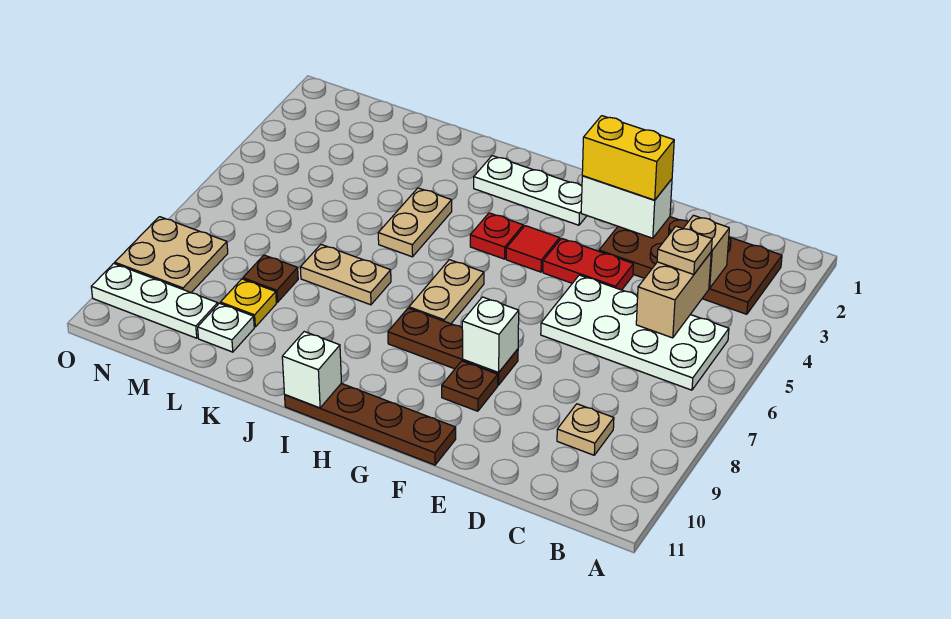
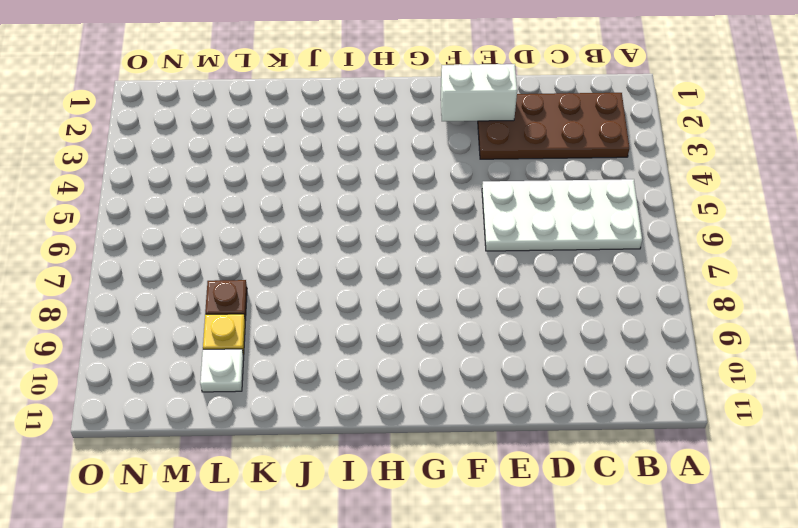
none -> tan plate C9 level 1
none -> red plate E4:F4 level 1
none -> brown plate F8:H8 level 1

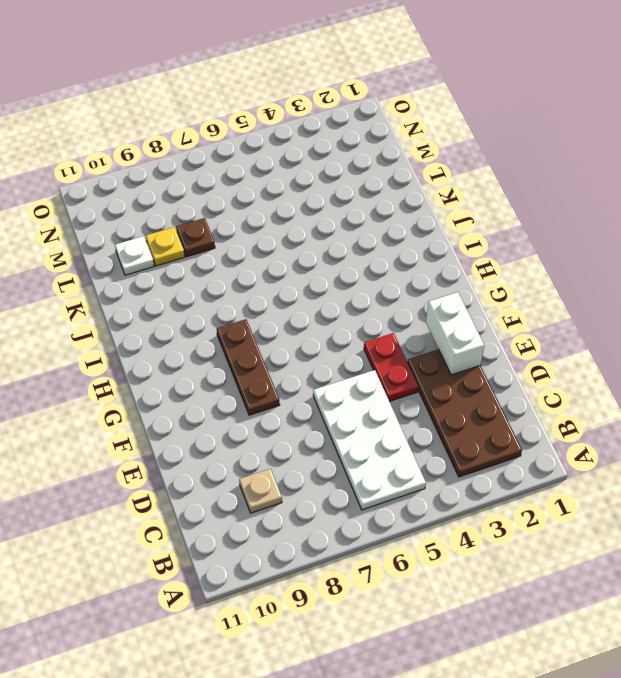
none -> brown plate F9 level 1
none -> brown plate F11:I11 level 1
none -> white plate G2:I2 level 1

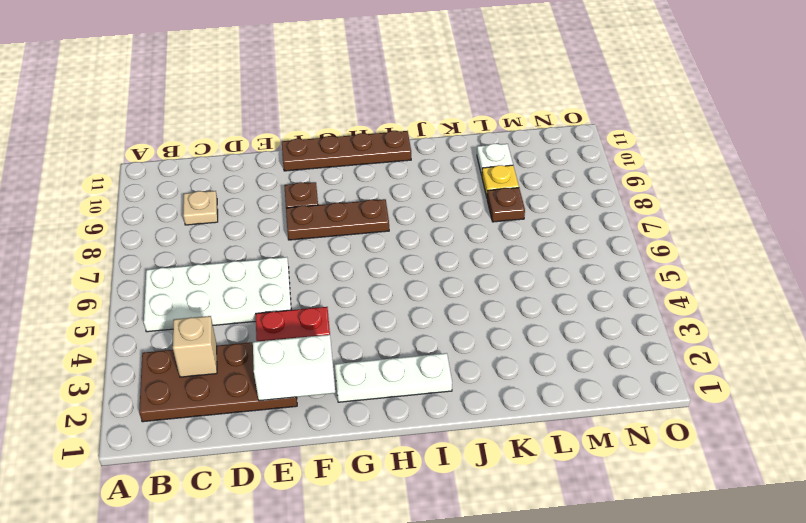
none -> red tile G4 level 1
none -> red plate H4 level 1
none -> tan plate H6:H7 level 1

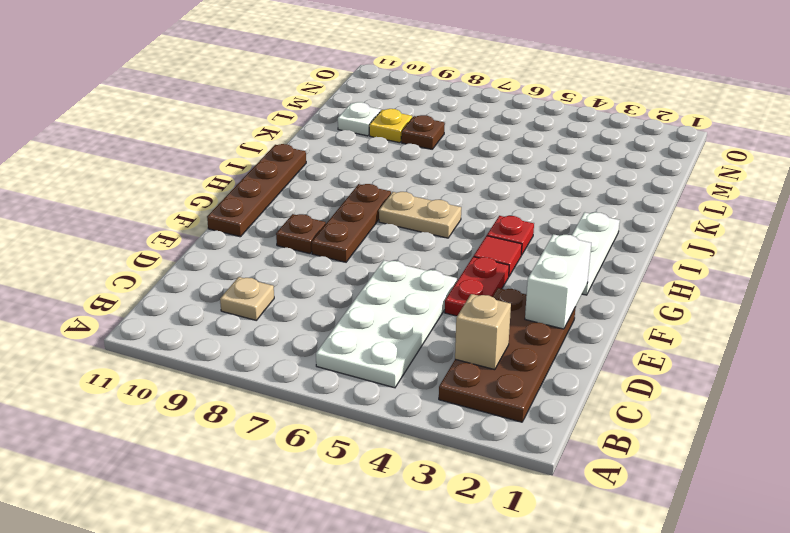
none -> tan plate J4:J5 level 1
none -> tan plate J7:K7 level 1
none -> white plate M10:O10 level 1

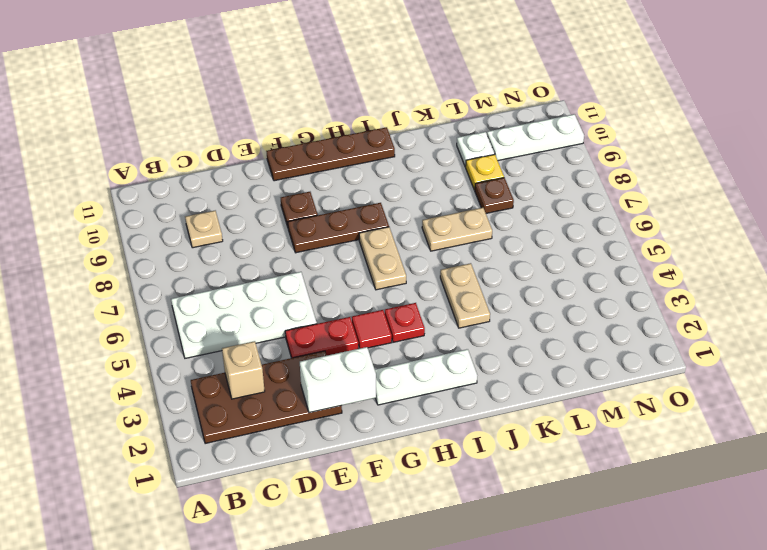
none -> tan plate N8:O9 level 1
none -> tan brick C4:C5 level 2
none -> white brick F8 level 2

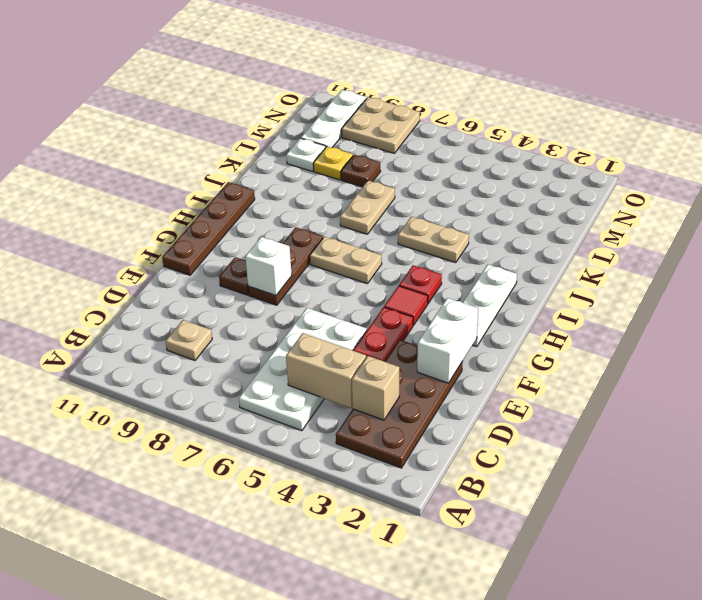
none -> white brick I11 level 2
none -> tan plate C4 level 3
none -> yellow brick E2:F2 level 3

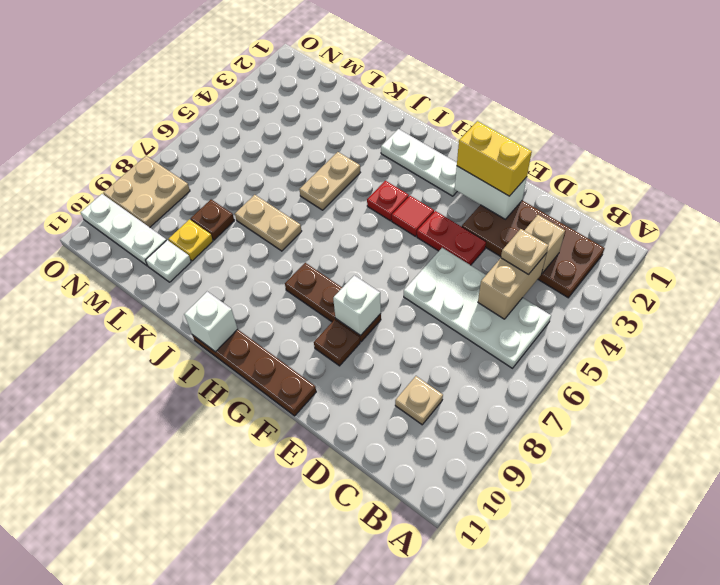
none -> tan plate H6:H7 level 1

